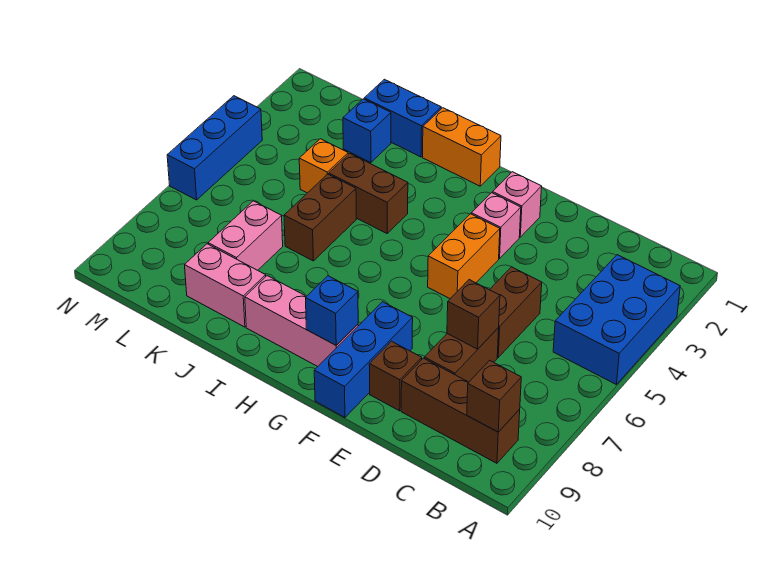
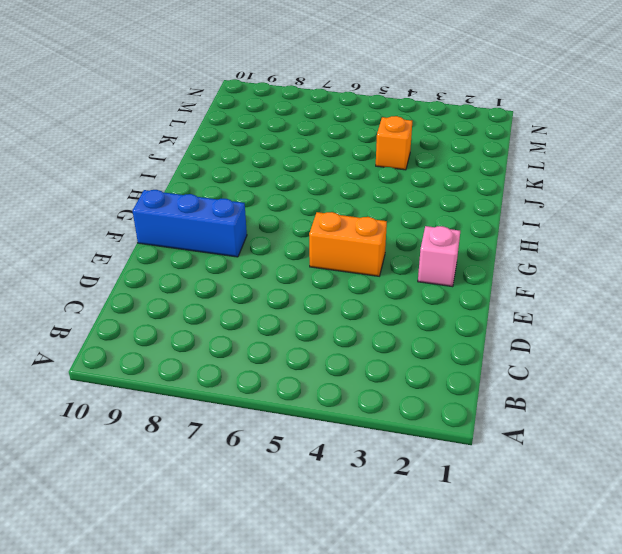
none -> blue brick A3:B5 level 1
none -> brown brick B9:D9 level 1
none -> brown brick D5:D6 level 1

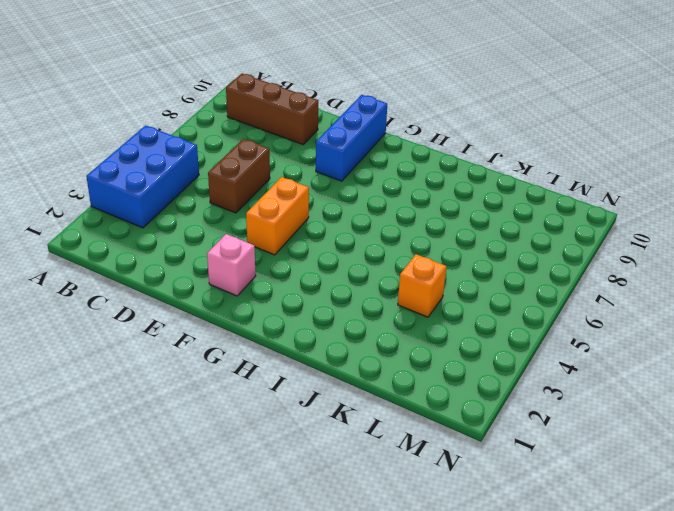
none -> brown brick D7:D8 level 1
none -> brown brick E9 level 1
none -> pink brick F3 level 1

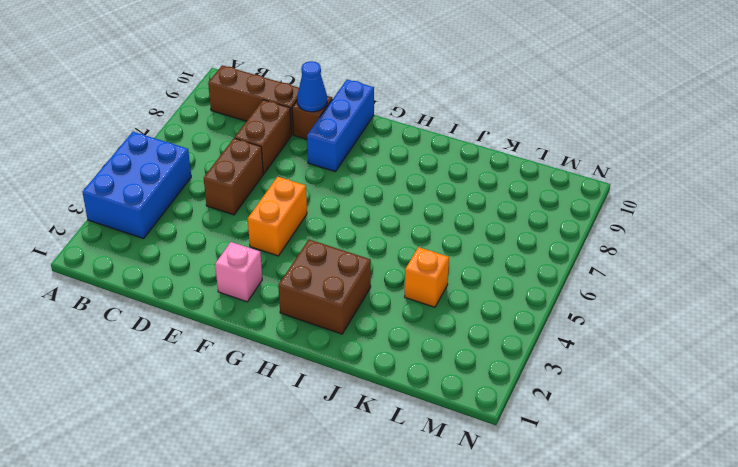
blue cone E9 level 2 -> none
brown brick H2:I3 level 1 -> none
none -> pink brick F3 level 1
none -> pink brick G9:I9 level 1
none -> orange brick H1:I1 level 1

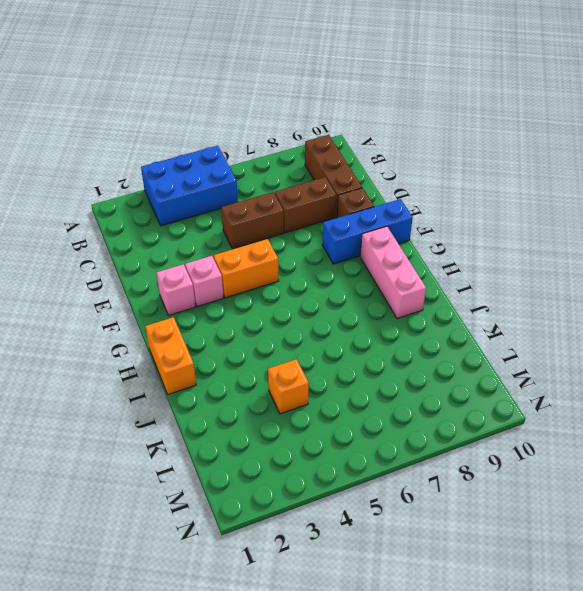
none -> brown brick I4:J4 level 1
none -> blue brick J1:K1 level 1
none -> brown brick J5:J6 level 1

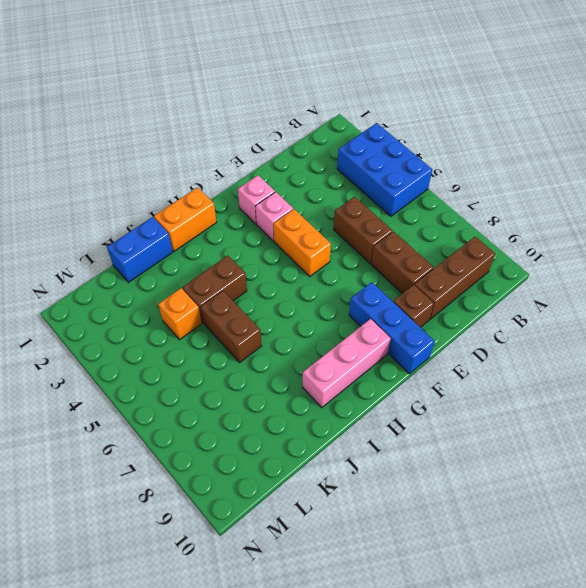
none -> pink brick J9:K9 level 1
none -> blue brick K2 level 1
none -> pink brick K7:K8 level 1

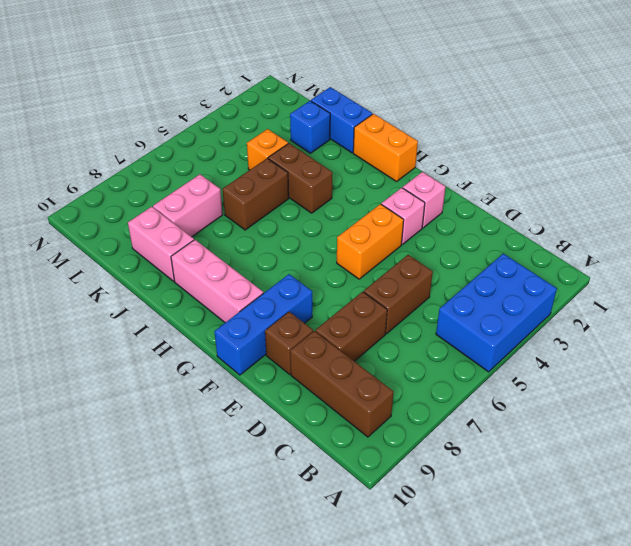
none -> blue brick N4:N6 level 1
none -> brown brick B9 level 2
none -> brown brick D7 level 2

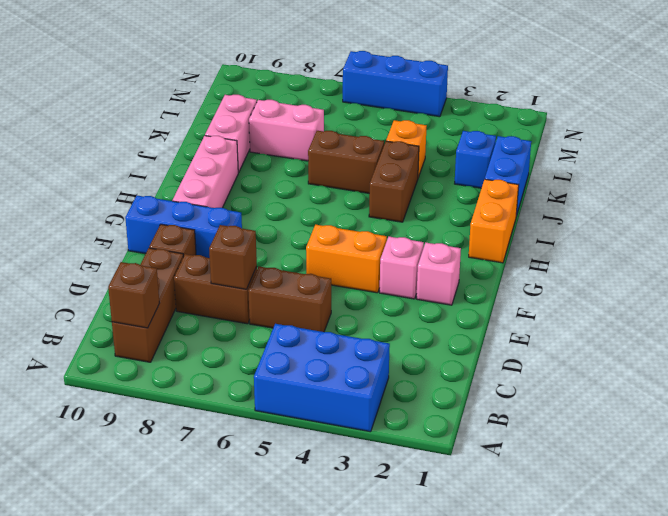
none -> blue brick G9 level 2

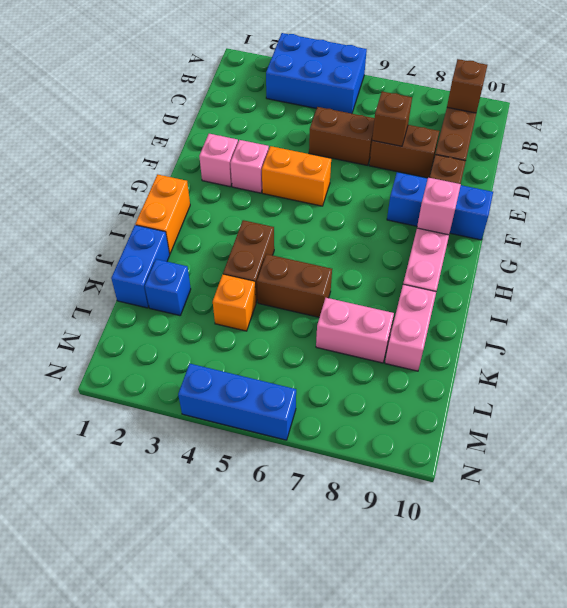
pink brick G9 level 2 -> blue brick G9 level 2

